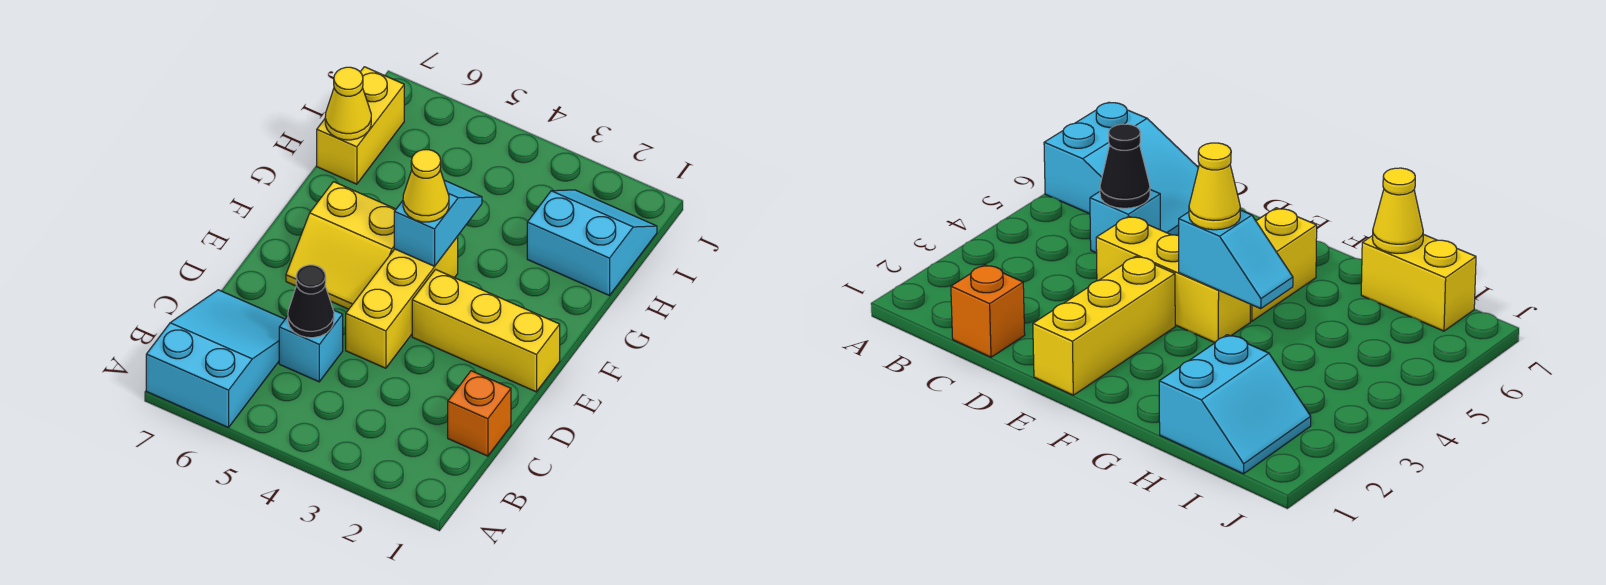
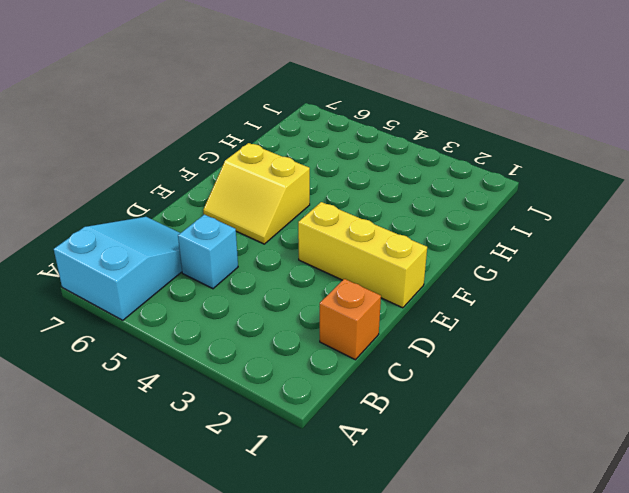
none -> yellow brick D4:F4 level 1
none -> cyan slope H1:I2 level 1 top H
none -> yellow brick H7:I7 level 1

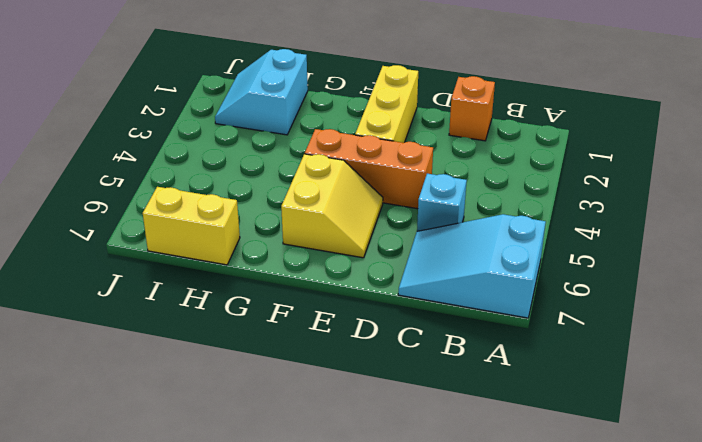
orange brick D4:F4 level 1 -> yellow brick D4:F4 level 1
none -> black cone C5 level 2
none -> cyan slope F4:G4 level 2 top F
none -> yellow cone H7 level 2

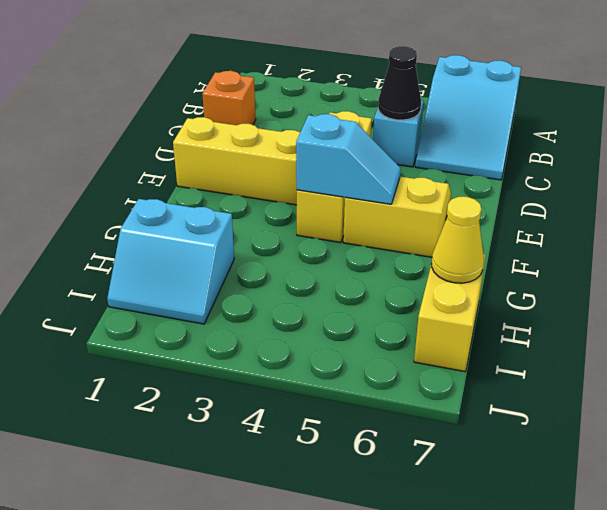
cyan slope F4:F5 level 2 top 4 -> cyan slope F4:G4 level 2 top F
none -> yellow cone F4 level 3

